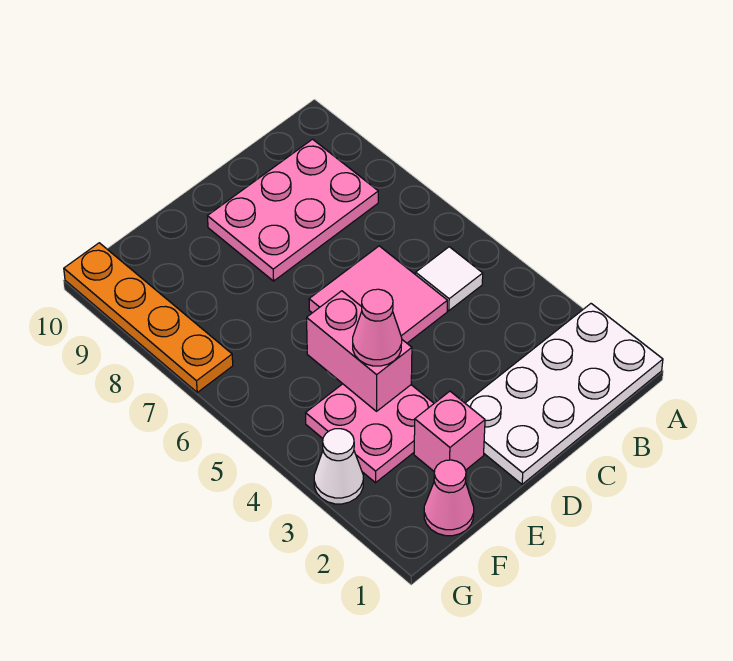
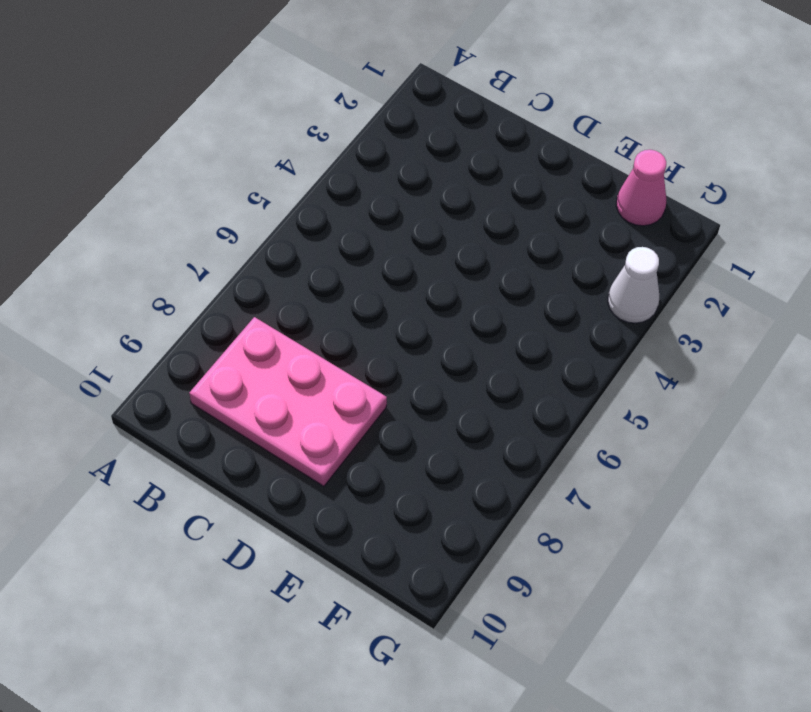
none -> white plate A1:D2 level 1
none -> white tile B5 level 1

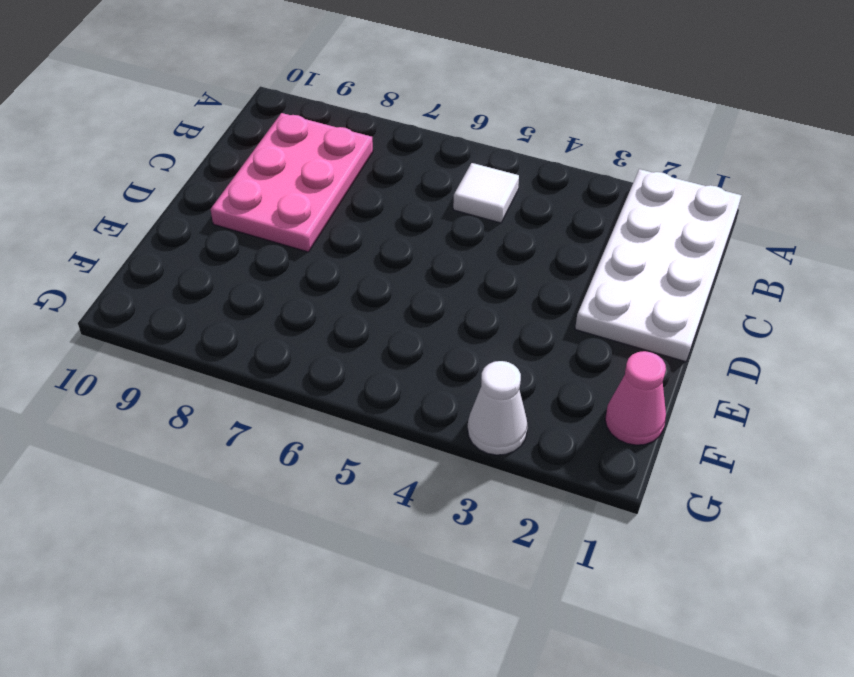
none -> pink tile C5:D6 level 1
none -> pink brick E2 level 1

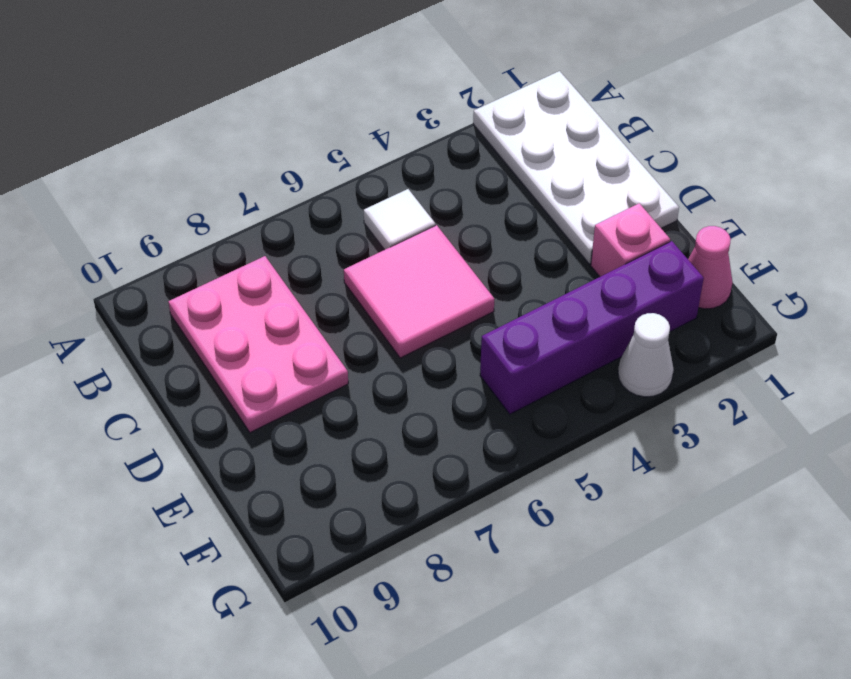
purple brick F2:F5 level 1 -> pink plate E3:F4 level 1
none -> orange plate G7:G10 level 1
none -> pink brick E4:E5 level 2

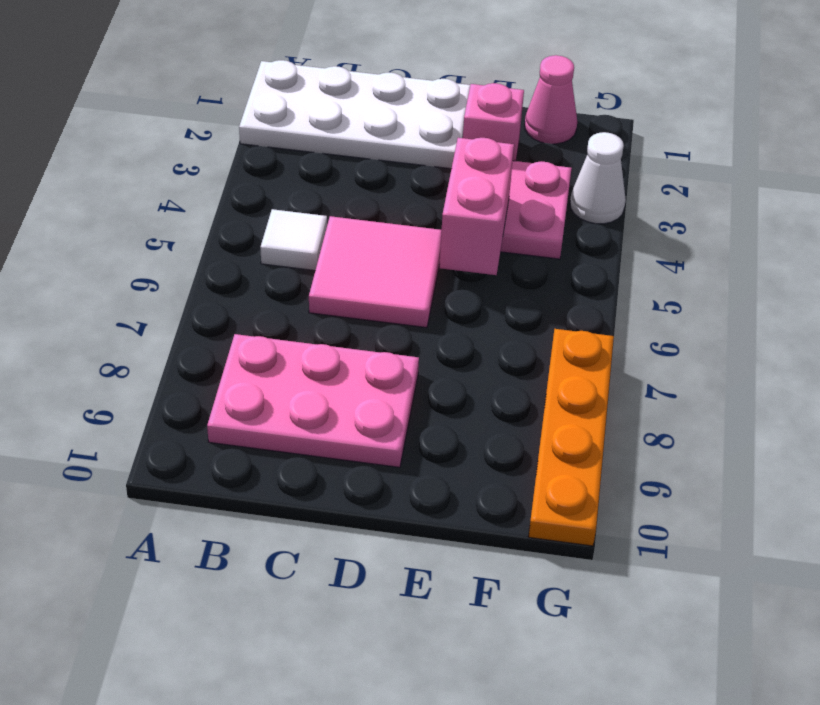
none -> pink cone E4 level 3

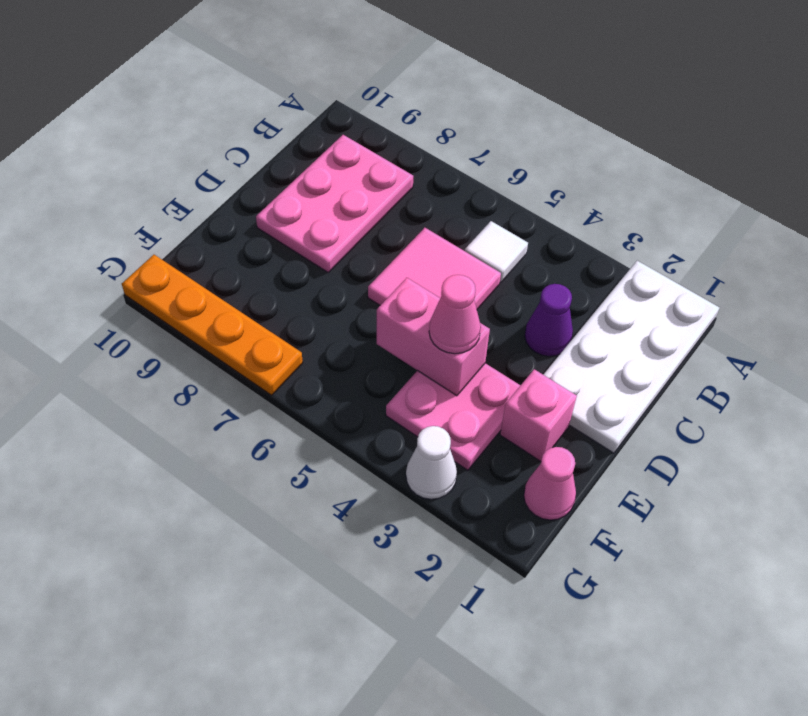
purple cone C3 level 1 -> none

